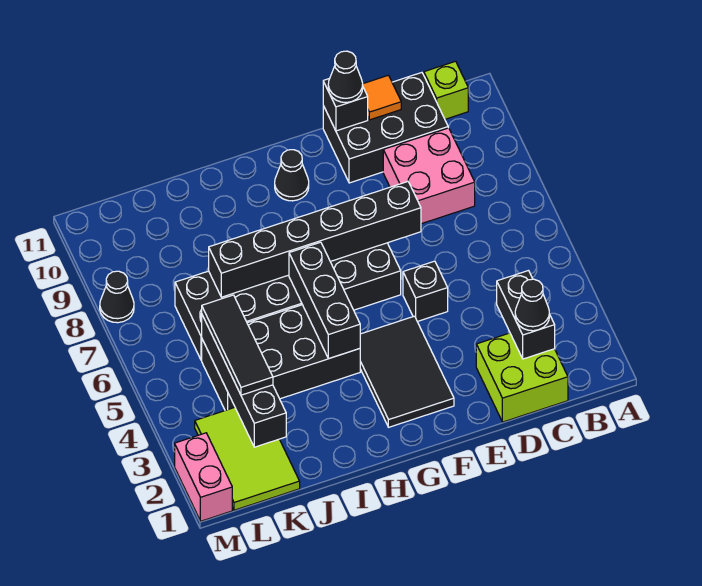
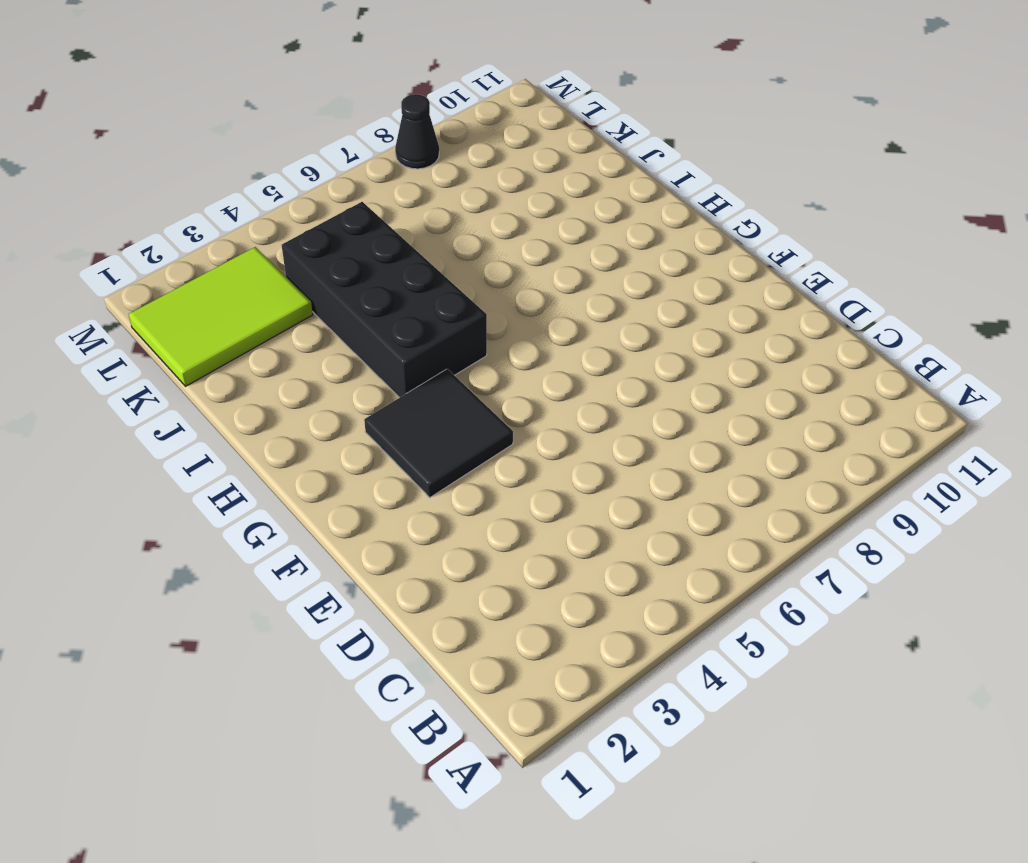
black tile F3:G4 level 1 -> black tile F2:G4 level 1
none -> lime brick B11 level 1
none -> lime brick C1:D2 level 1
none -> pink brick C8:D9 level 1

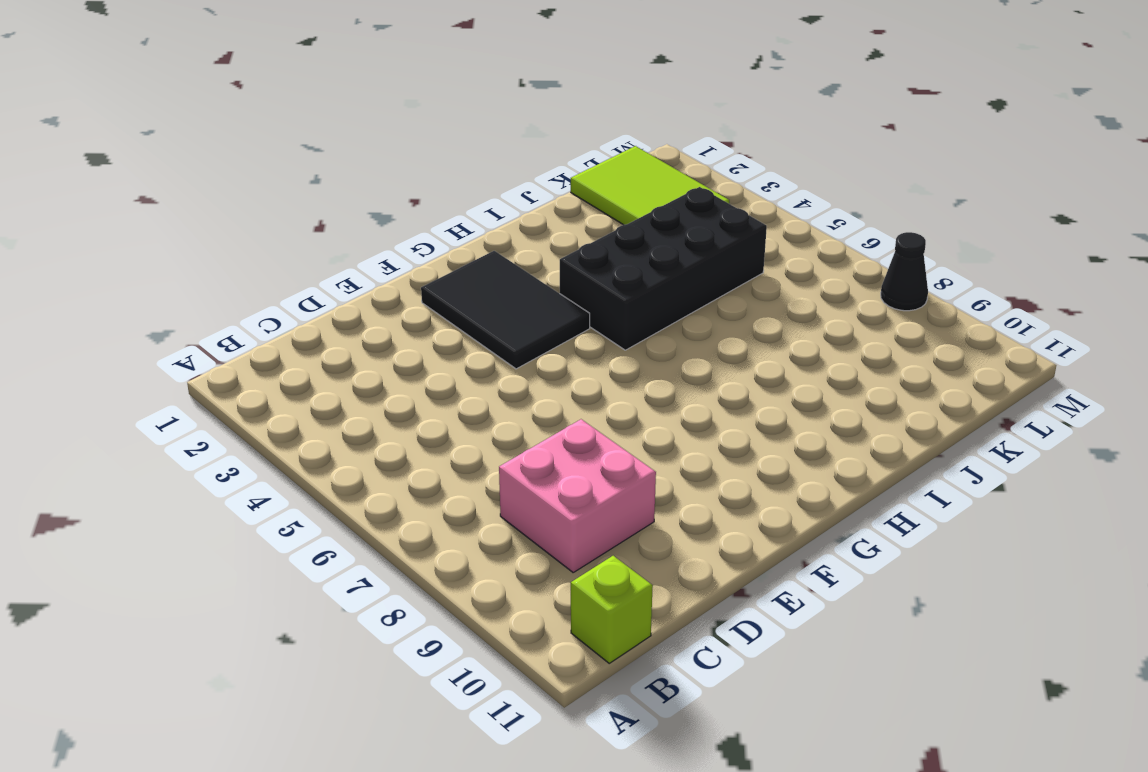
none -> lime brick C1:D2 level 1
none -> black brick C10:E11 level 1
none -> black brick E5 level 1

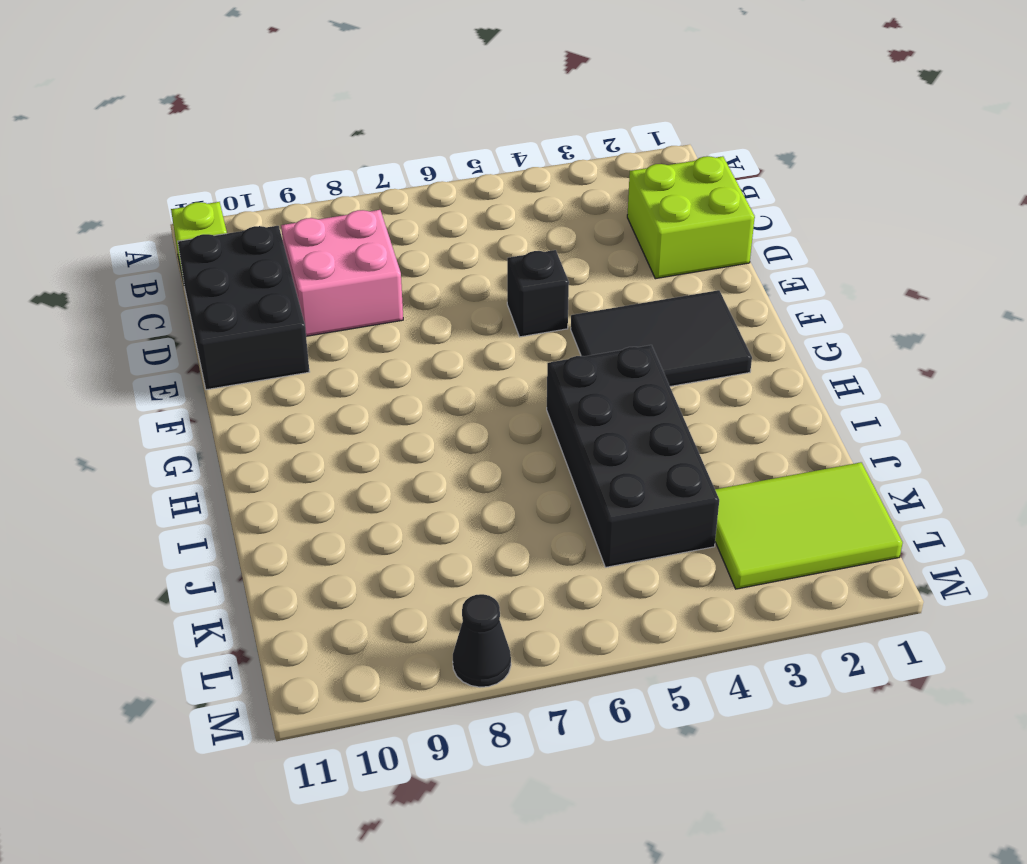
none -> black brick F6:K7 level 1
none -> black cone G10 level 1
none -> pink brick M1:M2 level 1

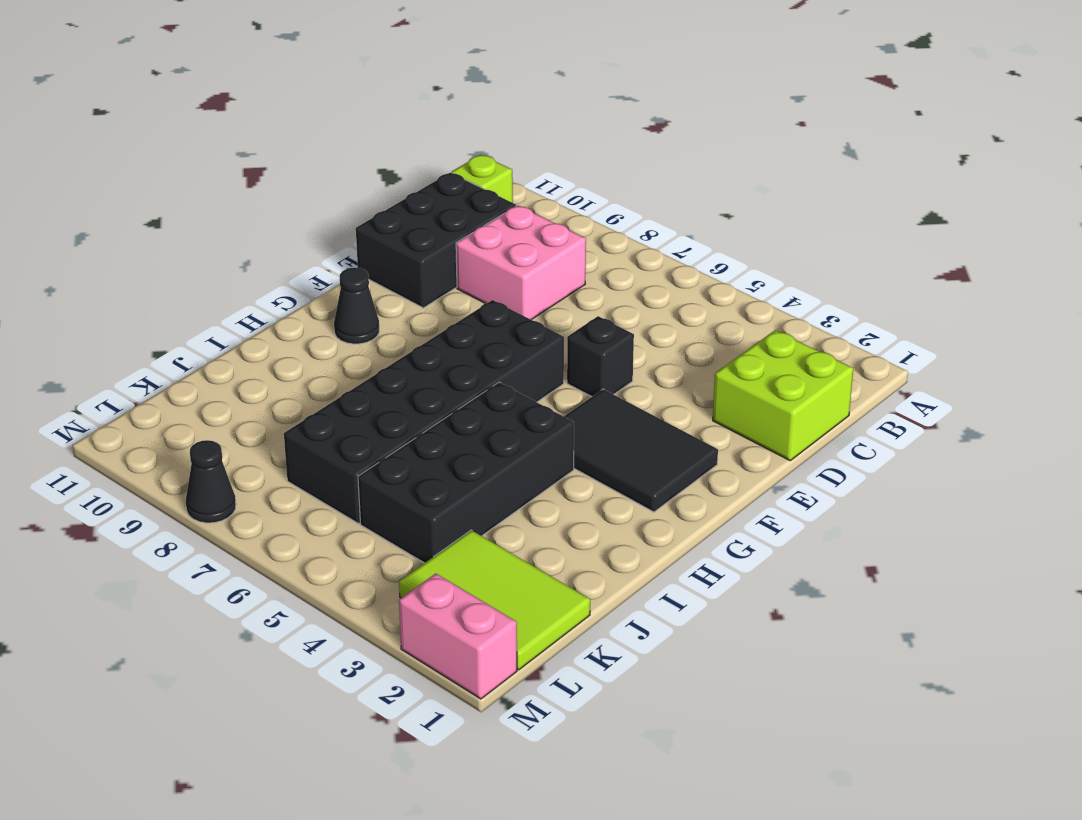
none -> black brick C2:C3 level 2
none -> orange tile D11 level 2
none -> black brick E7:J7 level 2

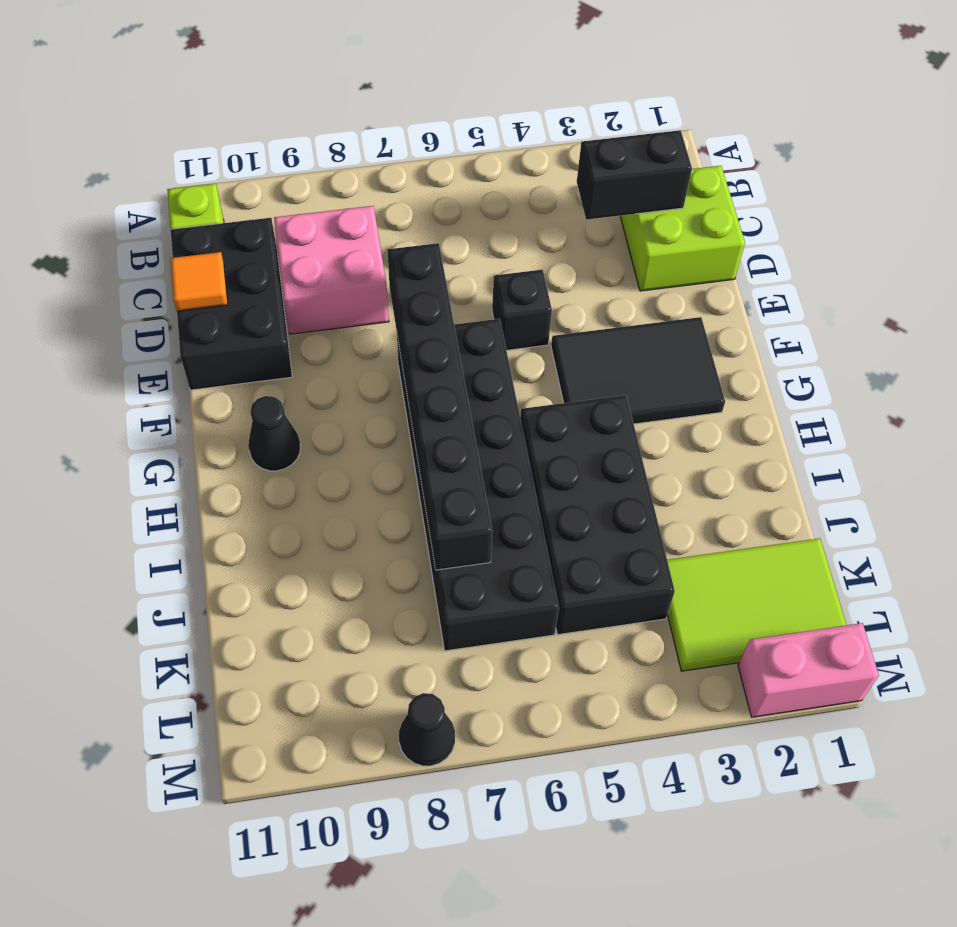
none -> black brick E11 level 2
none -> black brick H4:H6 level 2
none -> black brick K2:K5 level 2

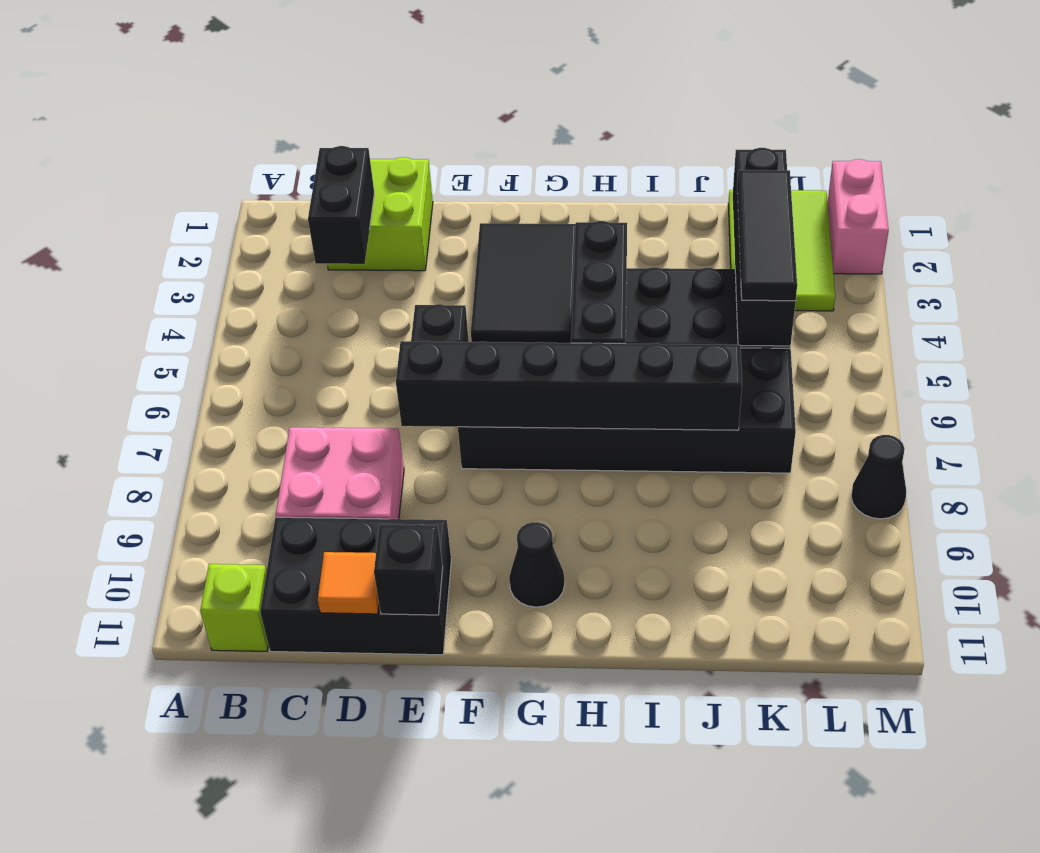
none -> black cone C2 level 3
none -> black cone E11 level 3

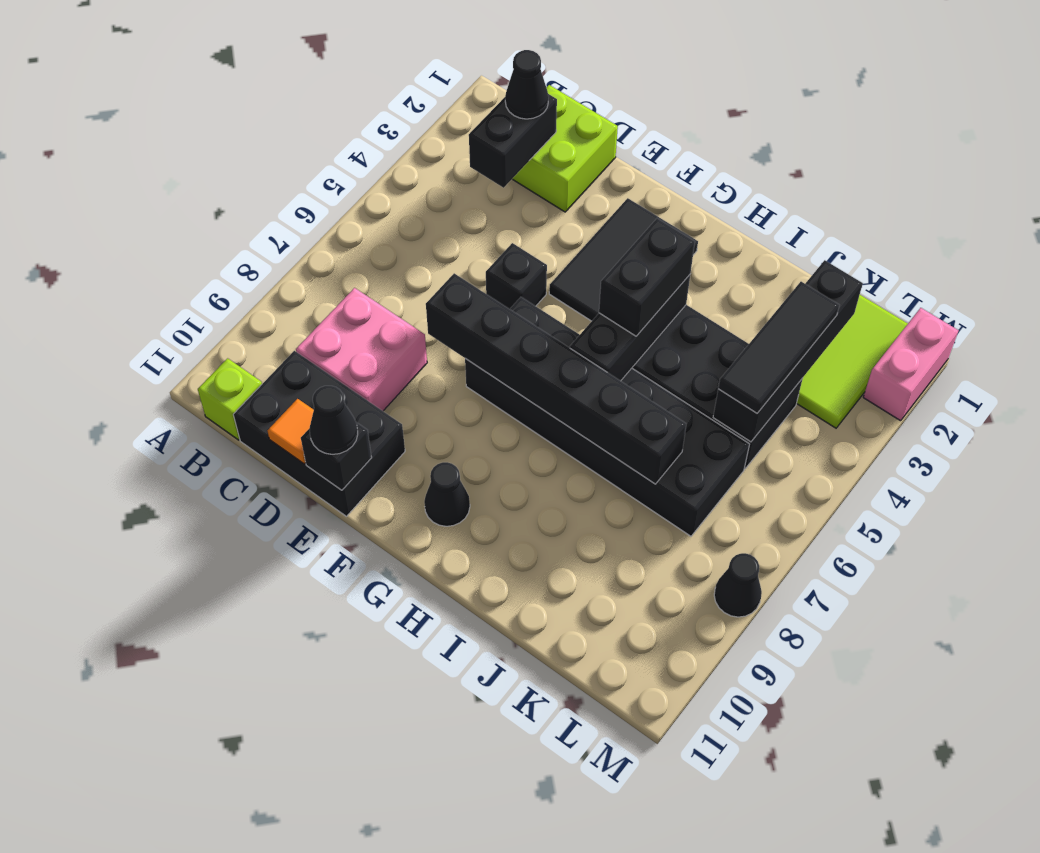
black brick H4:H5 level 3 -> none

